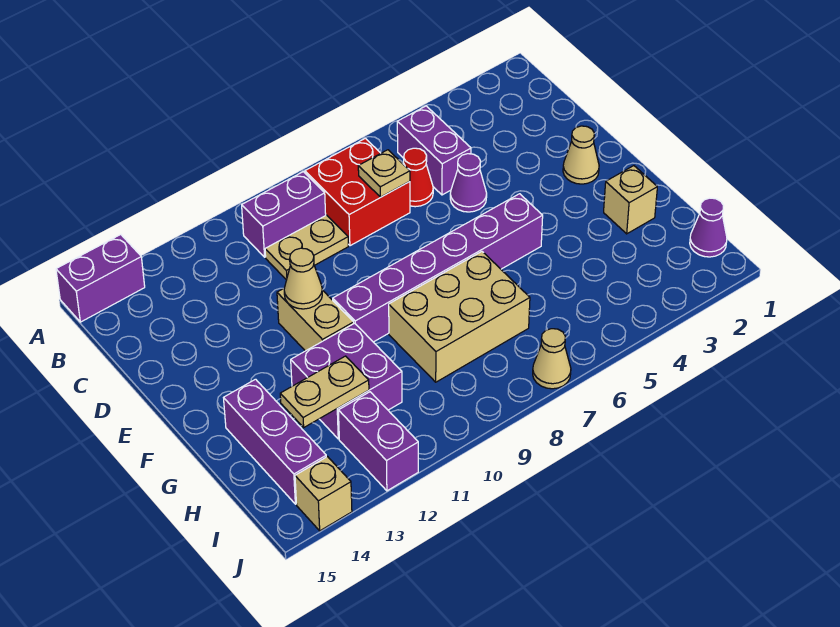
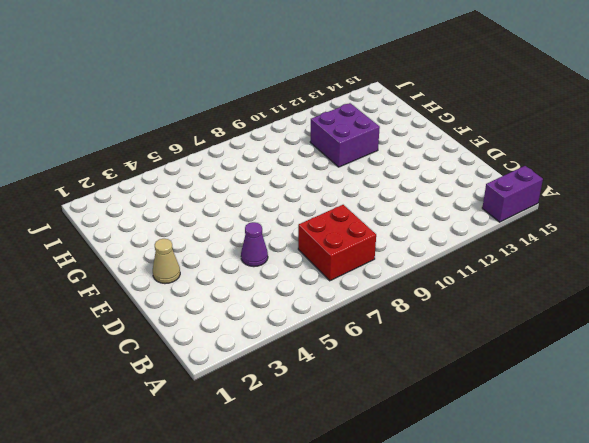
none -> purple brick B5:C5 level 1
none -> purple brick B9:B10 level 1
none -> red cone C6 level 1

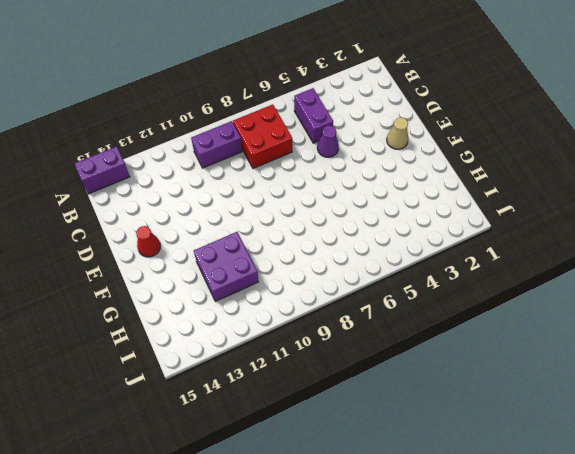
red cone E14 level 1 -> red cone C6 level 1
none -> tan plate C9:C10 level 1
none -> tan brick E11:F11 level 1
none -> purple brick F5:F10 level 1

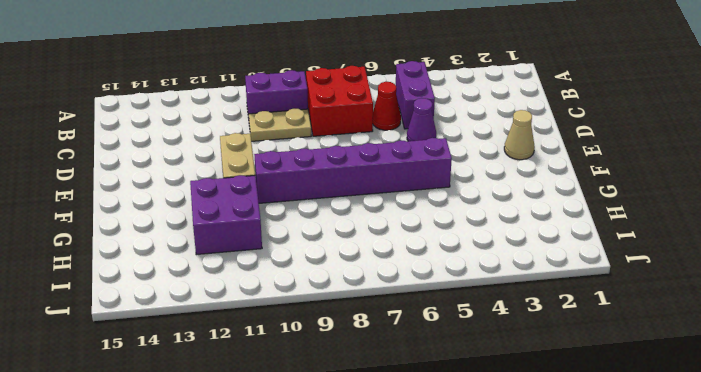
none -> purple brick A14:A15 level 1
none -> tan brick G2 level 1
none -> tan brick G7:H9 level 1

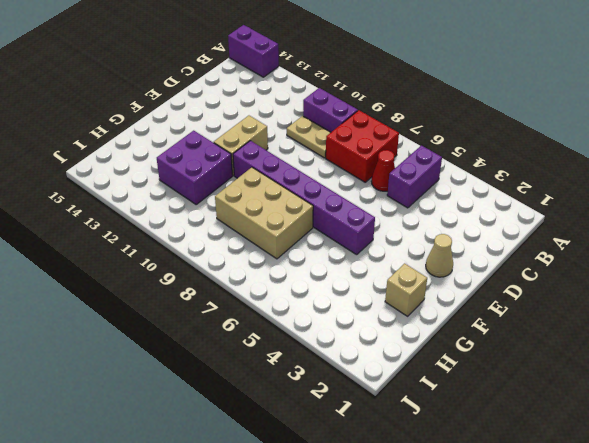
none -> purple cone D5 level 1
none -> purple brick G14:I14 level 1
none -> purple cone I1 level 1

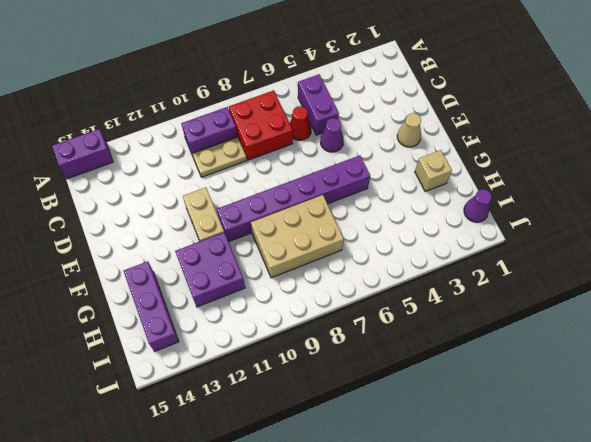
none -> purple brick I12:J12 level 1
none -> tan cone J7 level 1
none -> tan brick J14 level 1

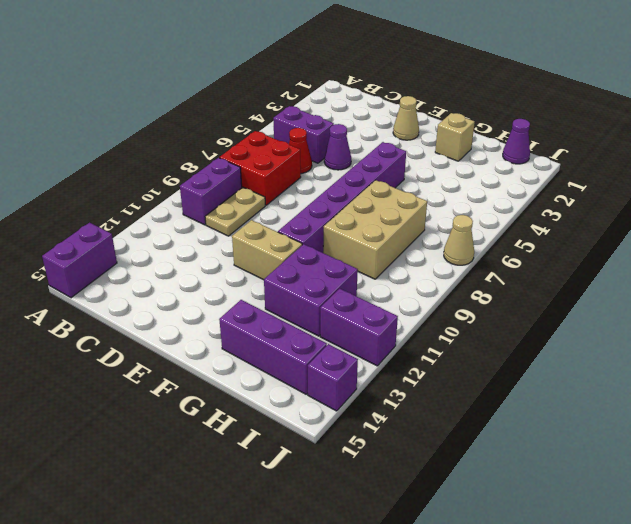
purple brick J14 level 1 -> tan brick J14 level 1
none -> tan plate C7 level 2
none -> tan cone E11 level 2
none -> tan plate H12:H13 level 2

